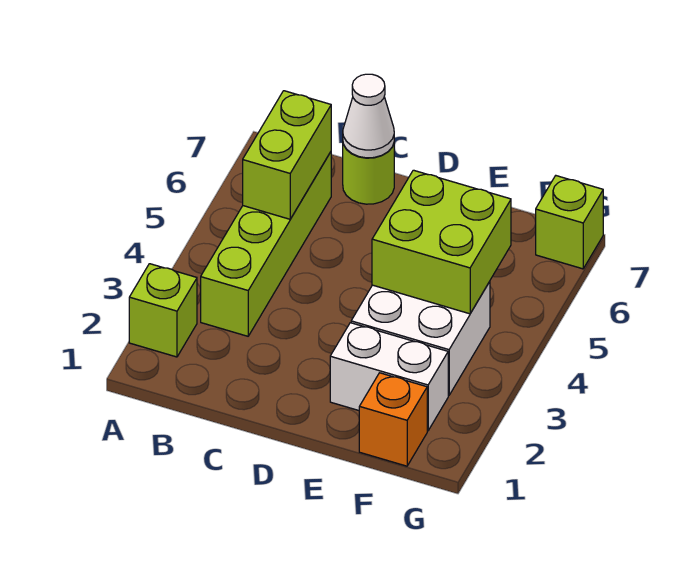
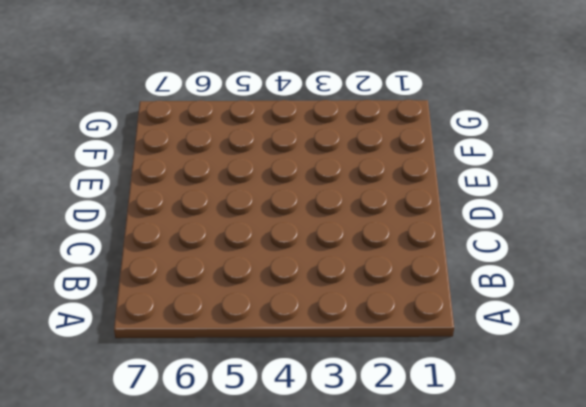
none -> lime brick A2 level 1
none -> lime brick B3:B6 level 1

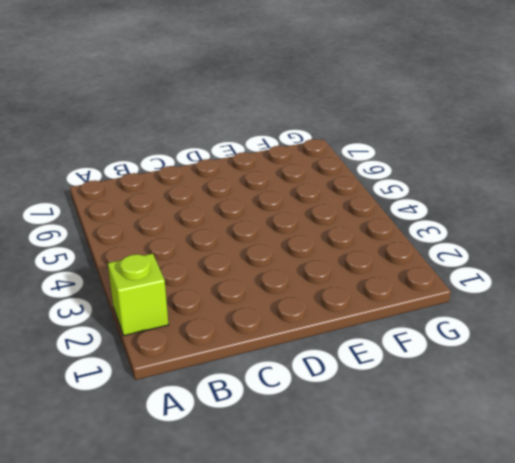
none -> lime brick B3:B6 level 1
none -> lime round brick C7 level 1

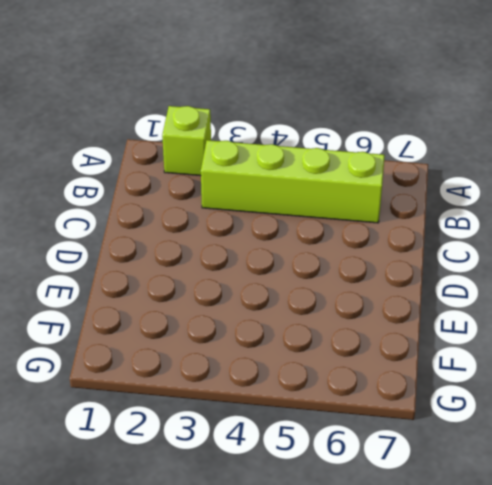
none -> lime round brick C7 level 1
none -> white brick E2:F2 level 1

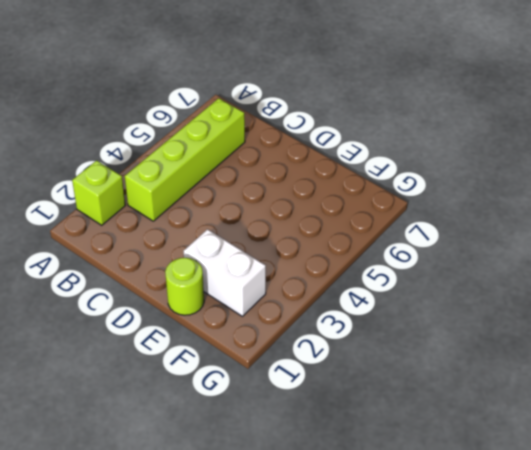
lime round brick E1 level 1 -> lime round brick C7 level 1
none -> white brick E3:F4 level 1
none -> orange brick F1 level 1

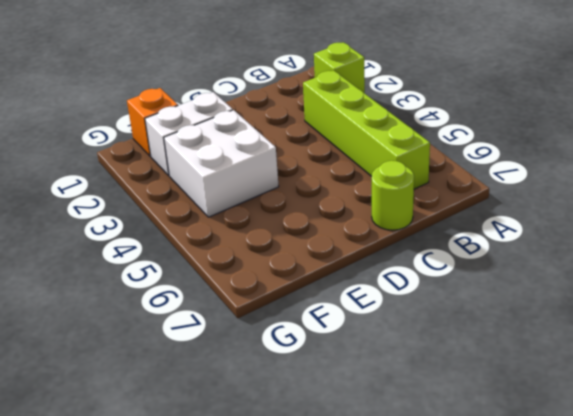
none -> lime brick G7 level 1
none -> lime brick B5:B6 level 2

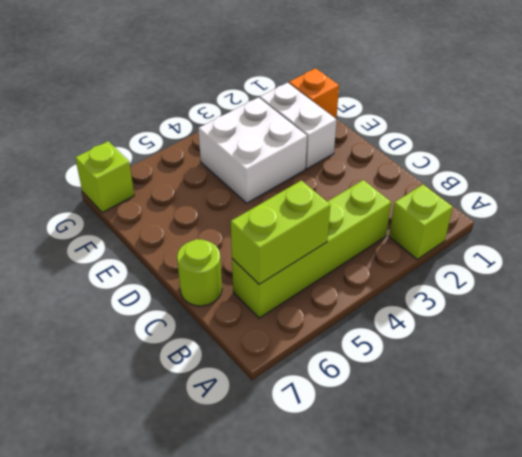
none -> white cone C7 level 2
none -> lime brick E4:F5 level 2

